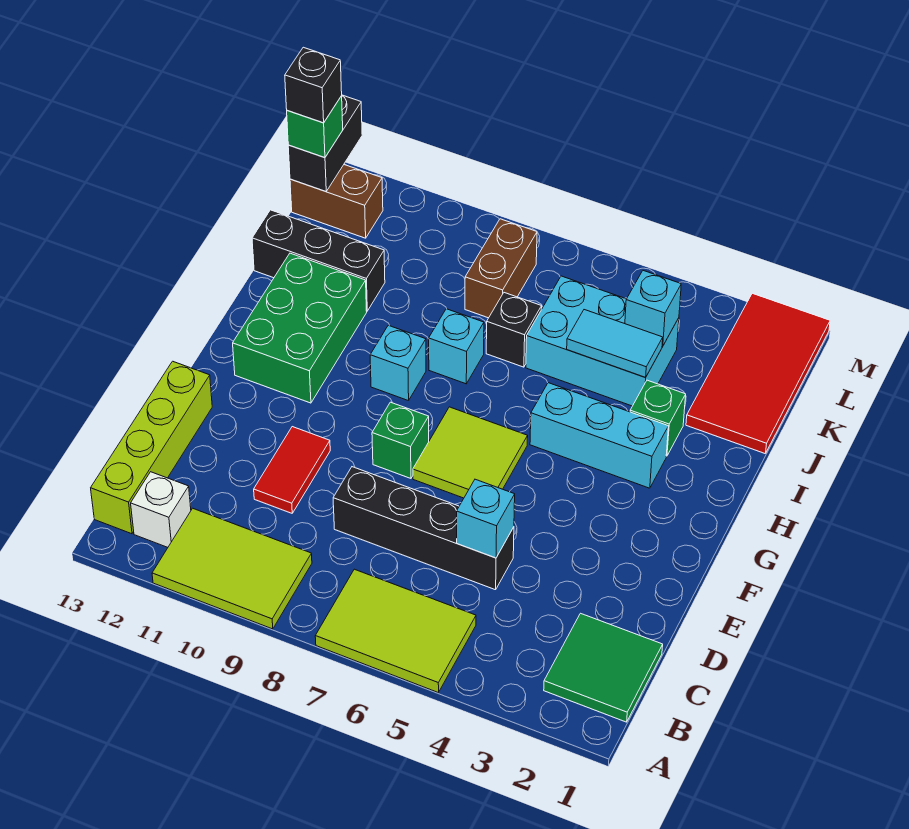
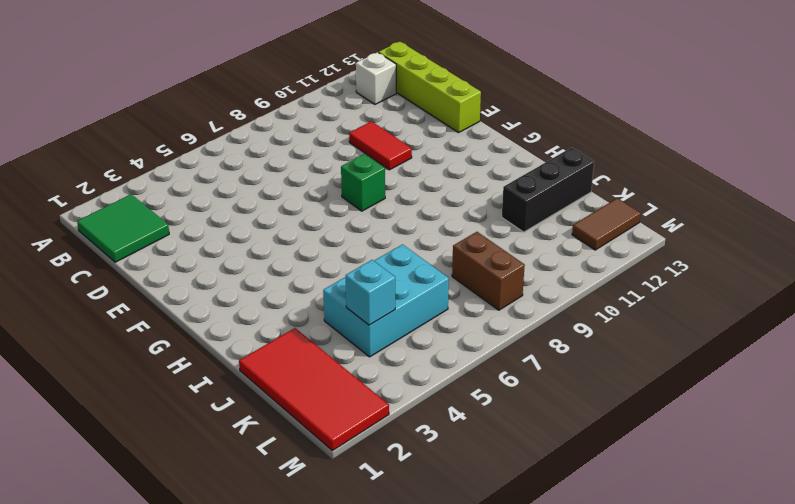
brown tile L12:L13 level 1 -> brown brick L12:L13 level 1
none -> lime tile A5:B7 level 1
none -> lime tile A9:B11 level 1
none -> black brick D5:D8 level 1

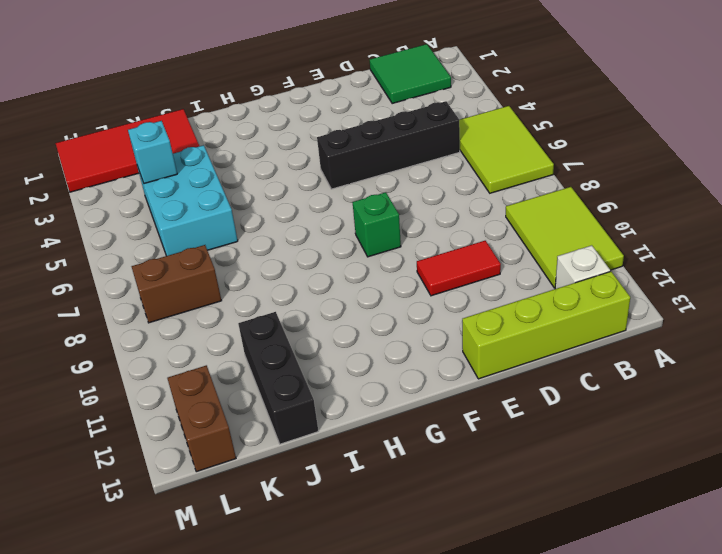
black brick C5:F5 level 1 -> black brick D5:D8 level 1
none -> lime tile F6:G7 level 1
none -> green brick G11:I12 level 1
none -> cyan brick H3:H5 level 1

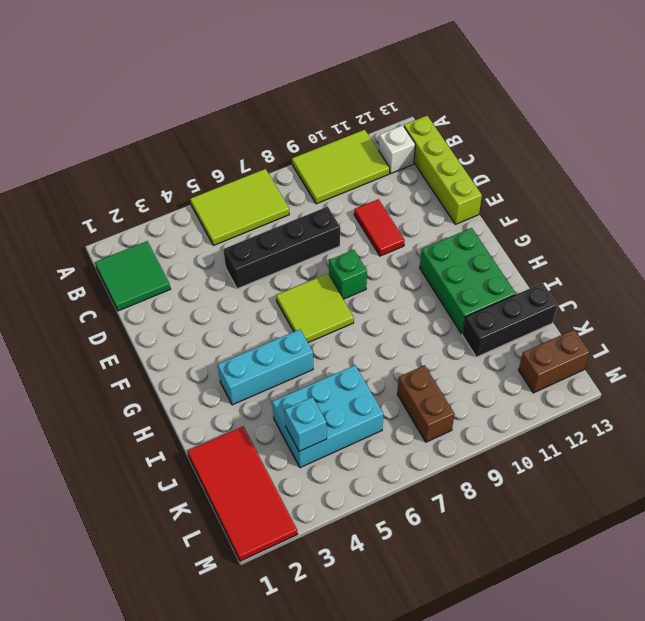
none -> cyan brick H9 level 1
none -> green brick I3 level 1
none -> cyan brick I8 level 1

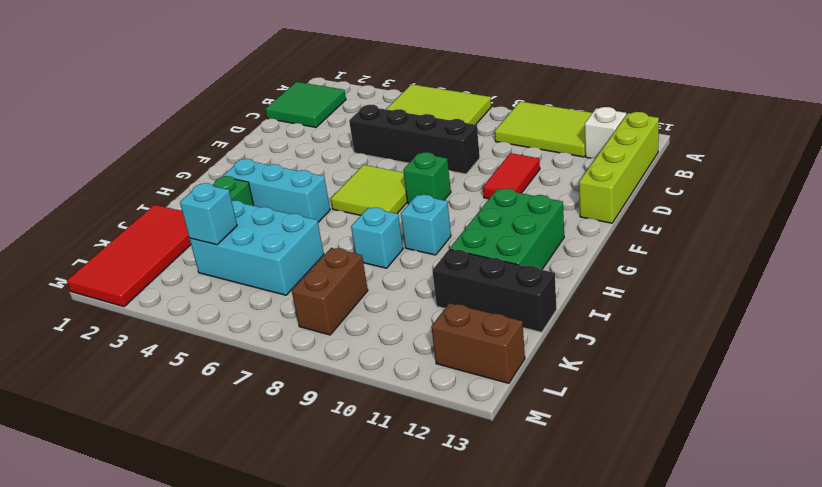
none -> black brick J7 level 1
none -> cyan brick D5 level 2
none -> cyan tile J4:J5 level 2

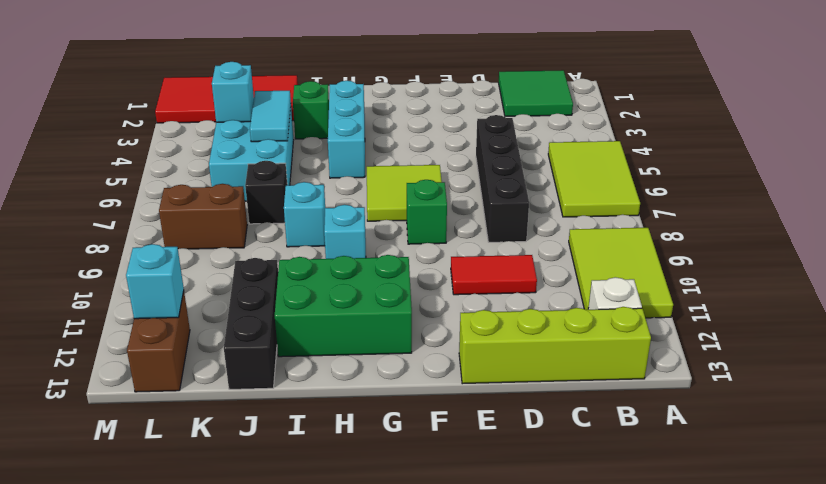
cyan brick L12 level 2 -> cyan brick D5 level 2
none -> black brick L13:M13 level 2
none -> green brick L13 level 3
none -> black brick L13 level 4

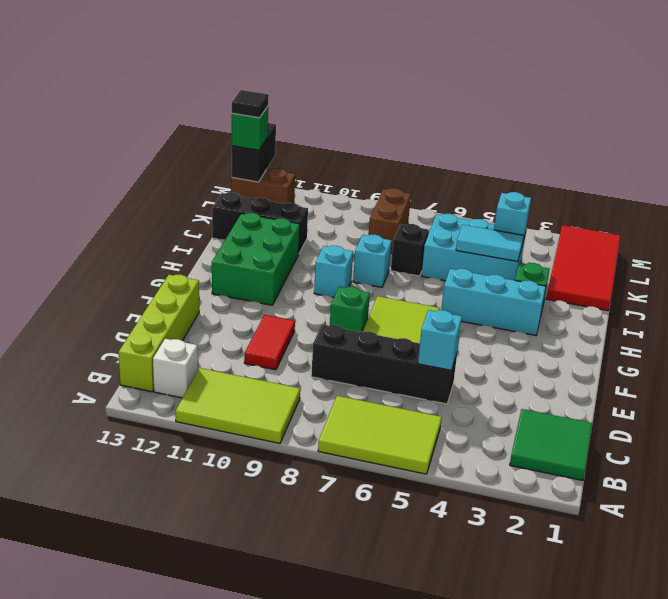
black tile L13 level 4 -> black brick L13 level 4

